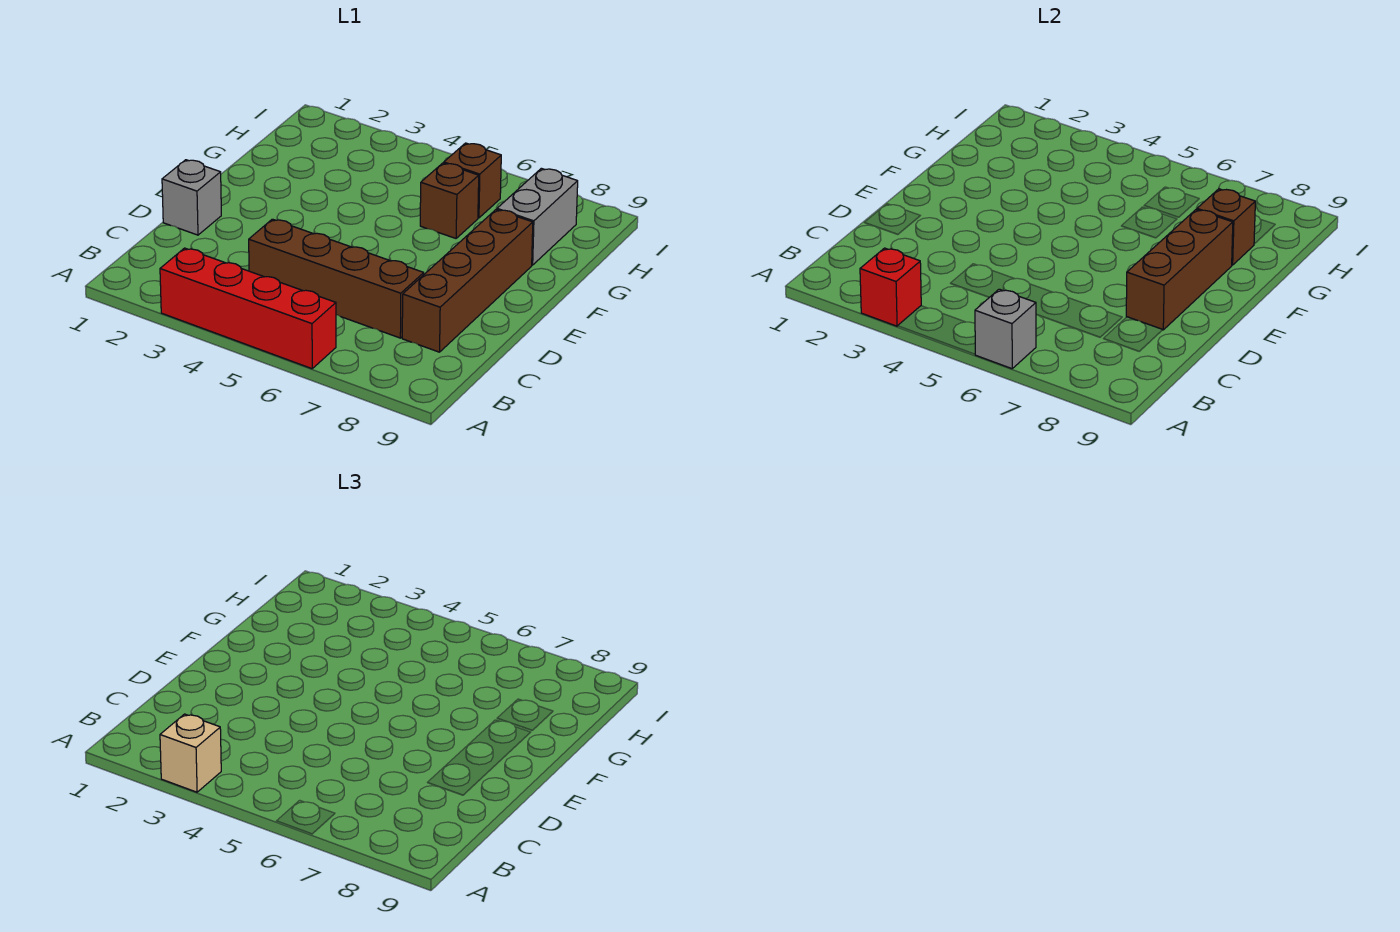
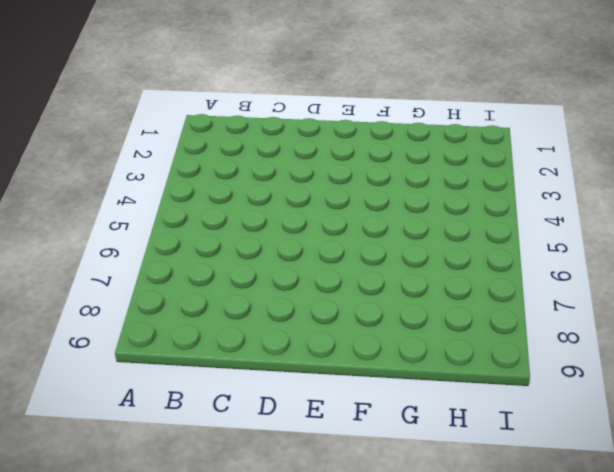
none -> red brick A3:A6 level 1
none -> brown brick C4:C7 level 1
none -> brown brick C8:F8 level 1

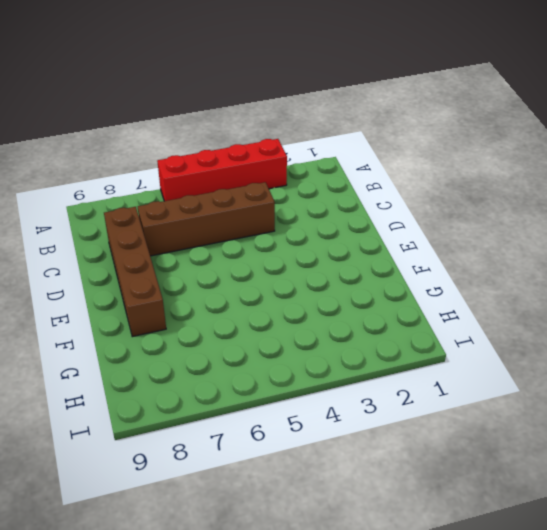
none -> grey brick D1 level 1
none -> brown brick G6 level 1
none -> grey brick G8:H8 level 1

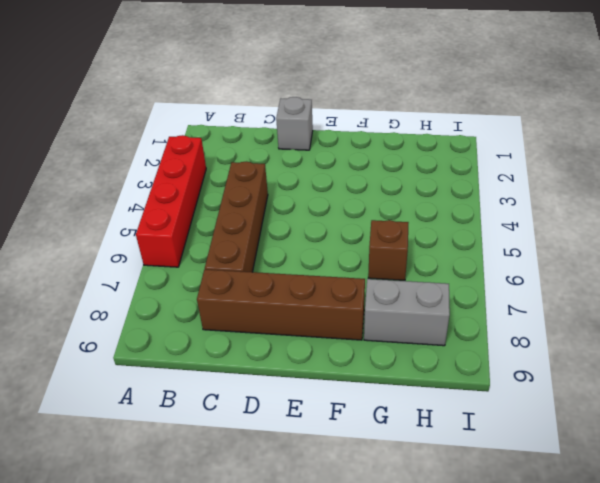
none -> brown brick H6 level 1
none -> red brick A3 level 2
none -> grey brick A6 level 2

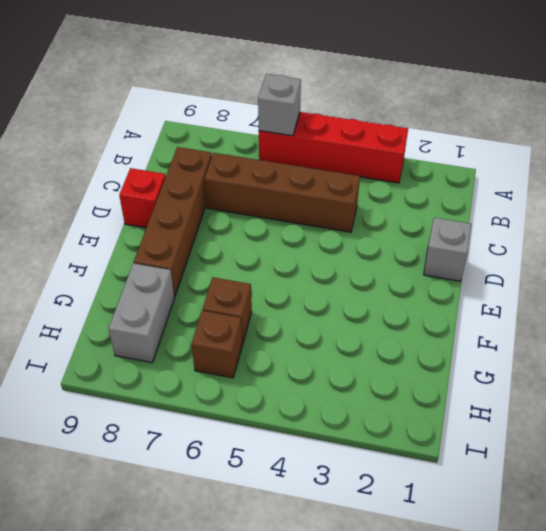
red brick D9 level 1 -> red brick A3 level 2
none -> brown brick D8:F8 level 2
none -> brown brick G8 level 2
none -> tan brick A3 level 3

